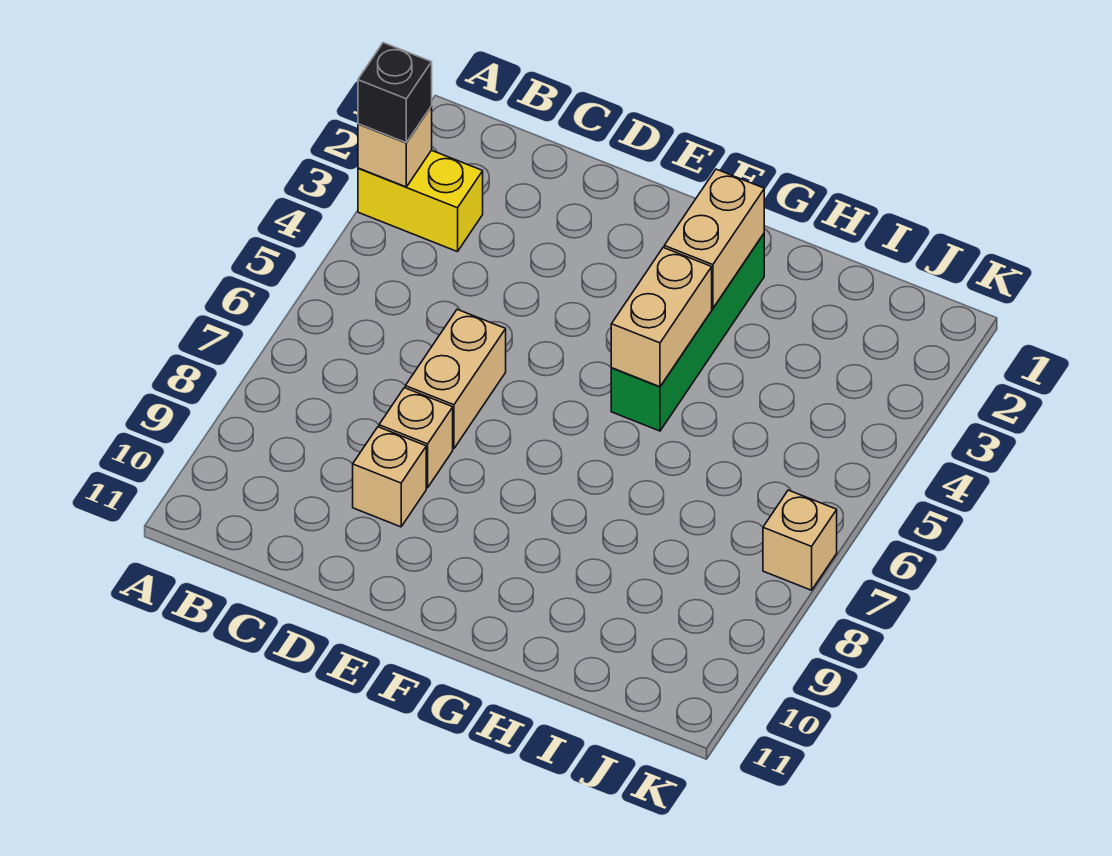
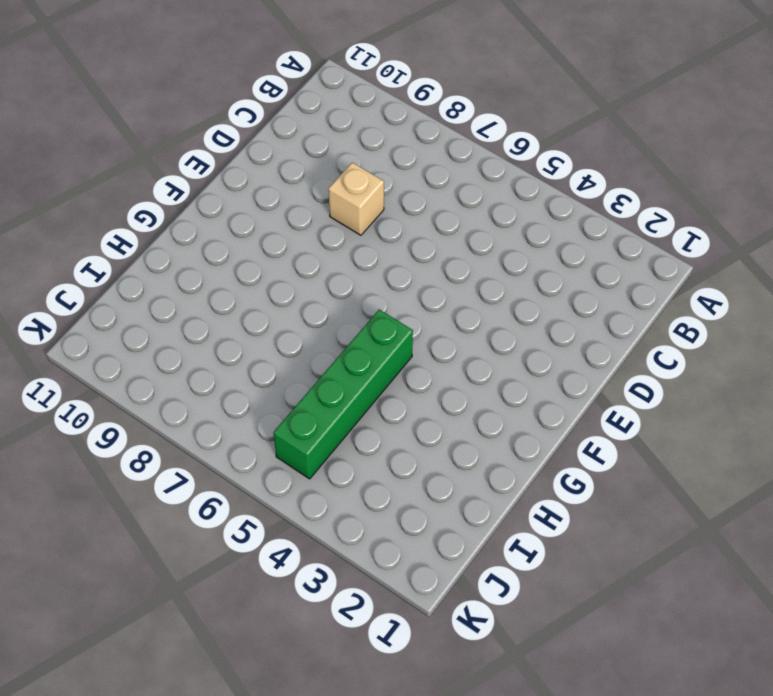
green brick G5:J5 level 1 -> green brick G2:G5 level 1
none -> yellow brick A3:B3 level 1
none -> tan brick D6:D7 level 1

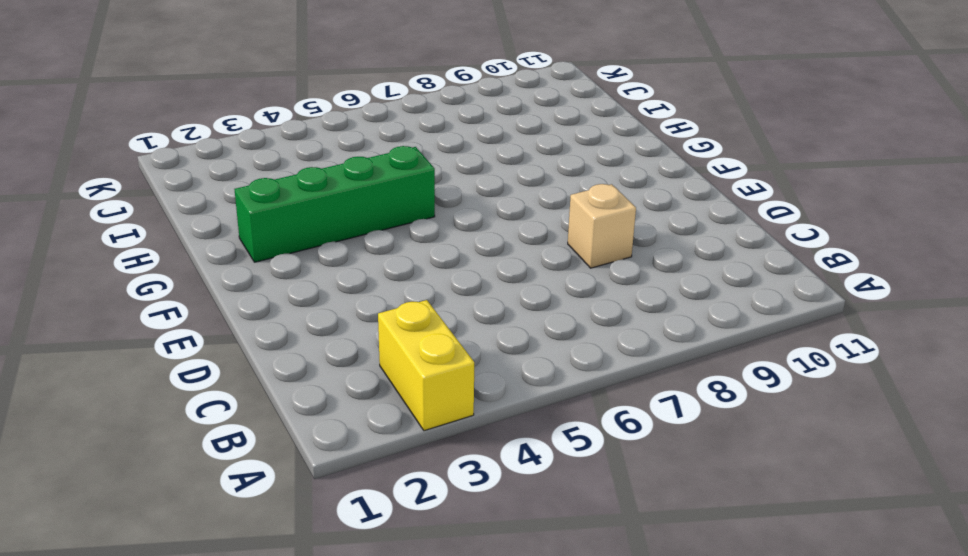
none -> tan brick D6:D7 level 1
none -> tan brick D9 level 1

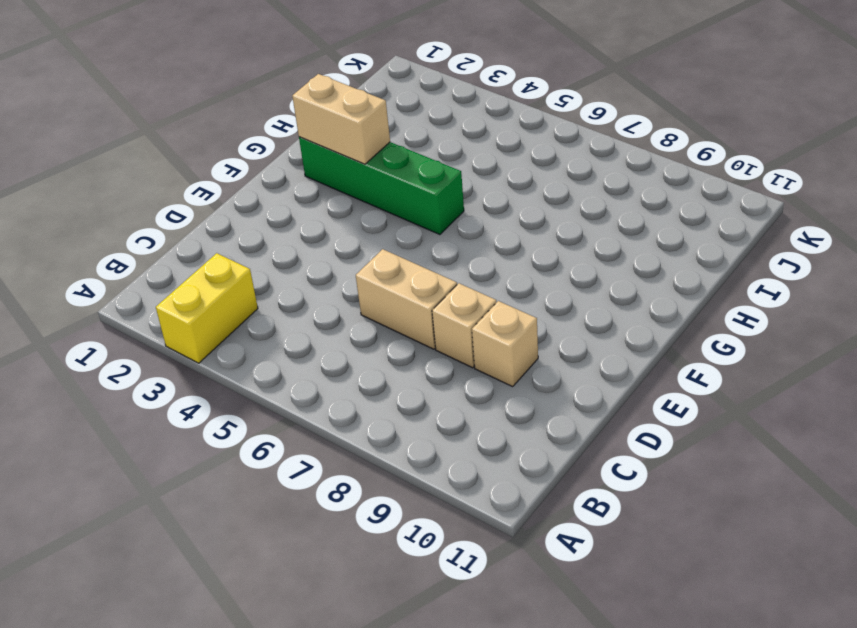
none -> tan brick K7 level 1
none -> tan brick A3 level 2

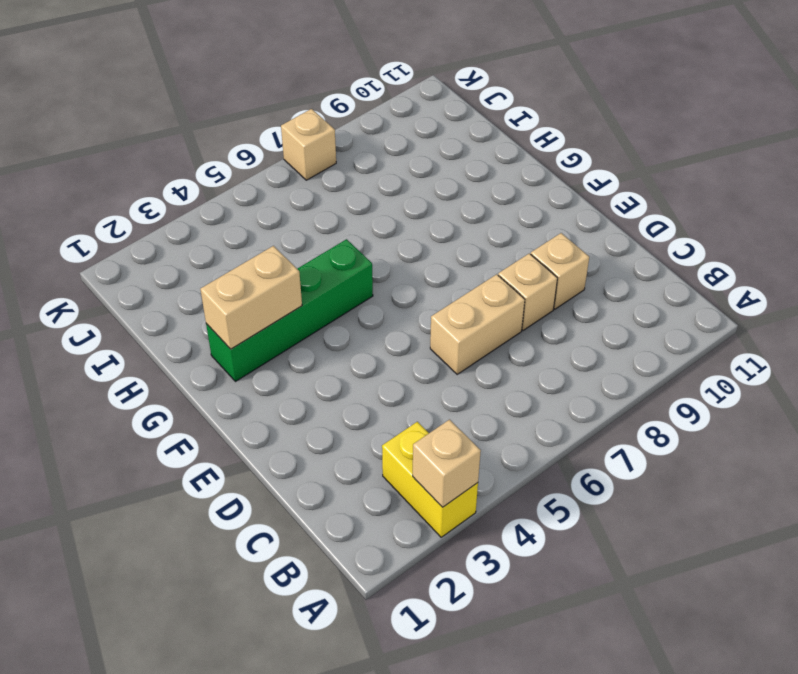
none -> tan brick G4:G5 level 2
none -> black brick A3 level 3

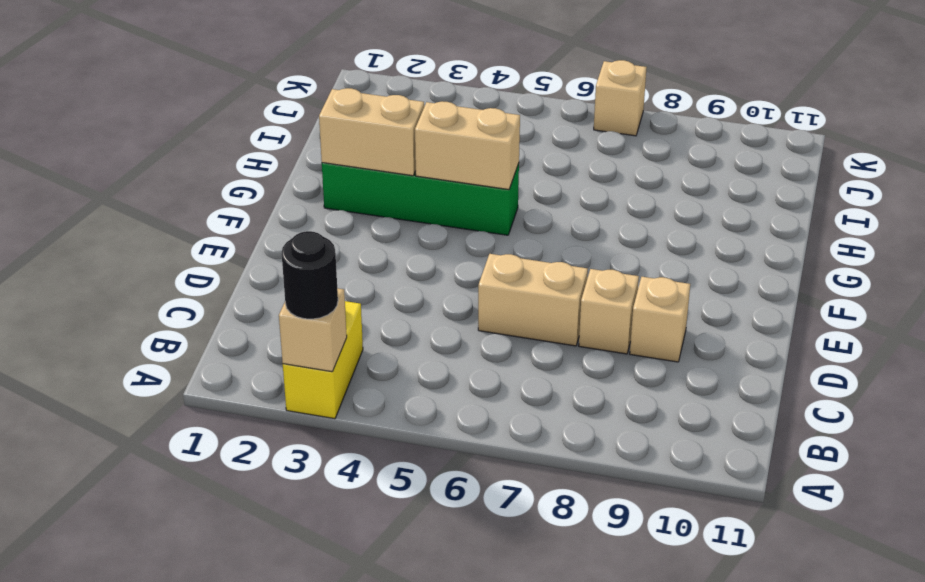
black round brick A3 level 3 -> black brick A3 level 3

